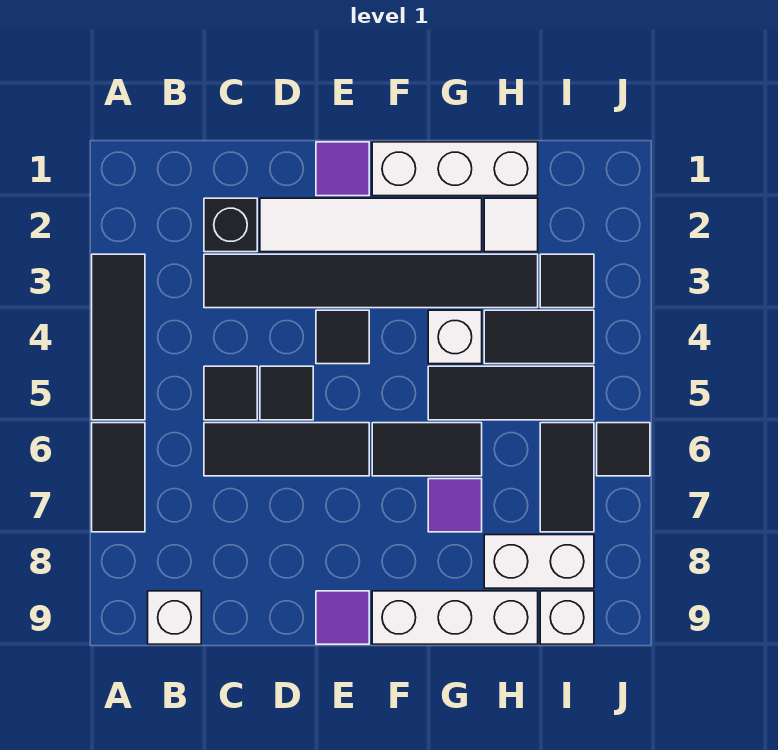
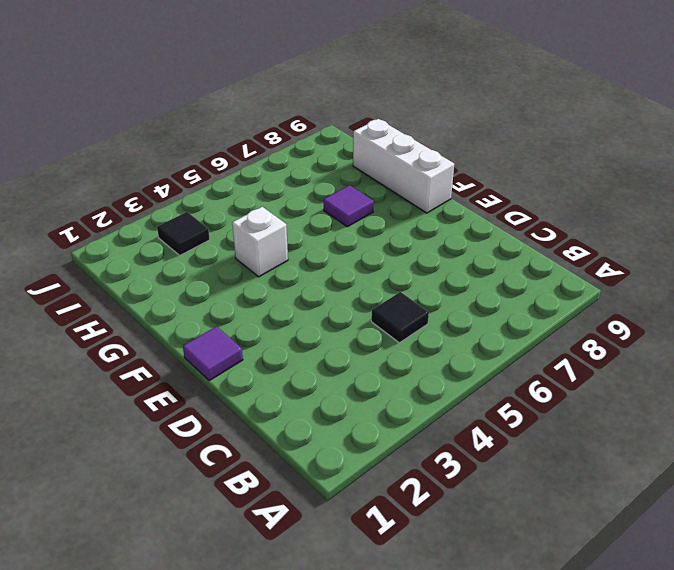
none -> black tile A3:A5 level 1
none -> black tile A6:A7 level 1
none -> white brick B9 level 1

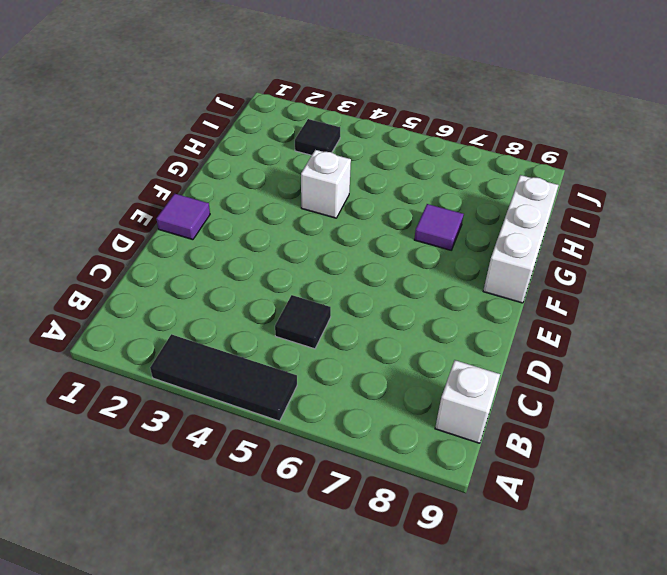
none -> black tile A6:A7 level 1
none -> black brick C2 level 1
none -> black tile C3:H3 level 1

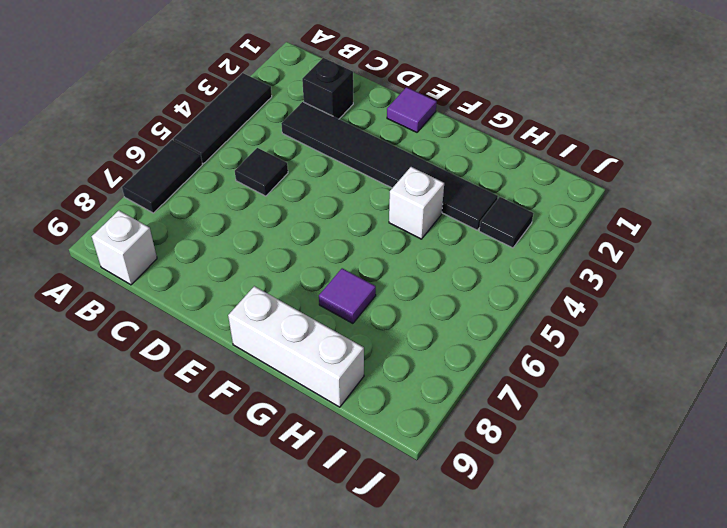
none -> black tile C6:E6 level 1
none -> white tile D2:G2 level 1
none -> black tile D5 level 1

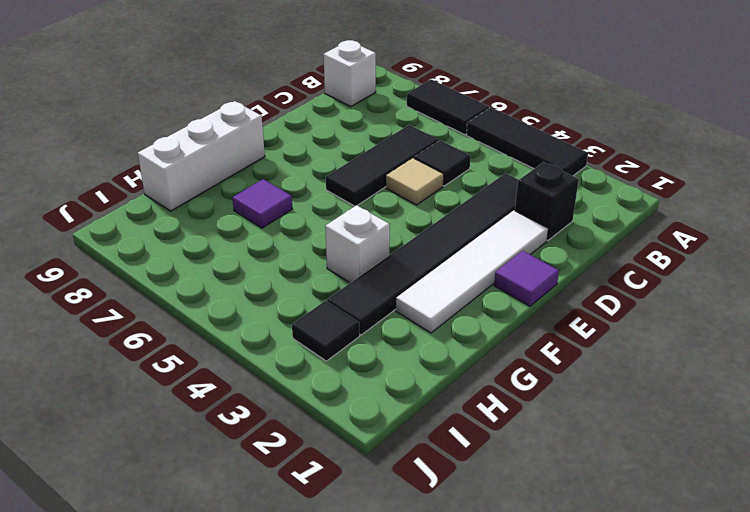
tan tile D5 level 1 -> black tile D5 level 1
none -> black tile E4 level 1
none -> purple tile E9 level 1
none -> white brick F1:H1 level 1

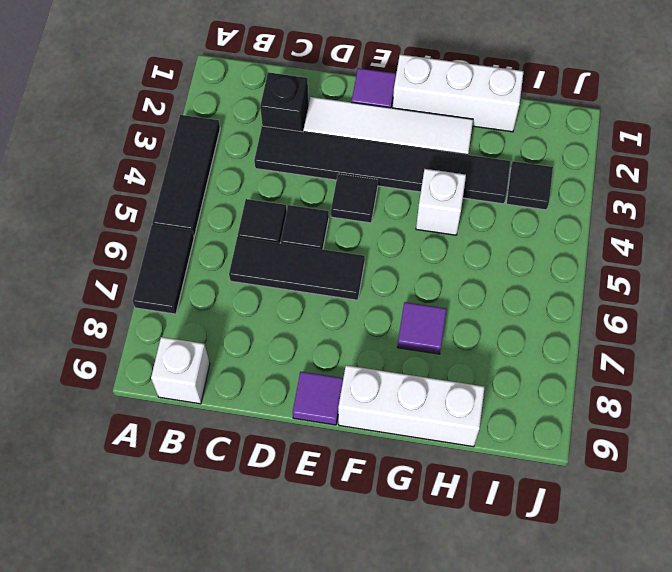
none -> black tile F6:G6 level 1
none -> black tile G5:I5 level 1
none -> white tile H2 level 1

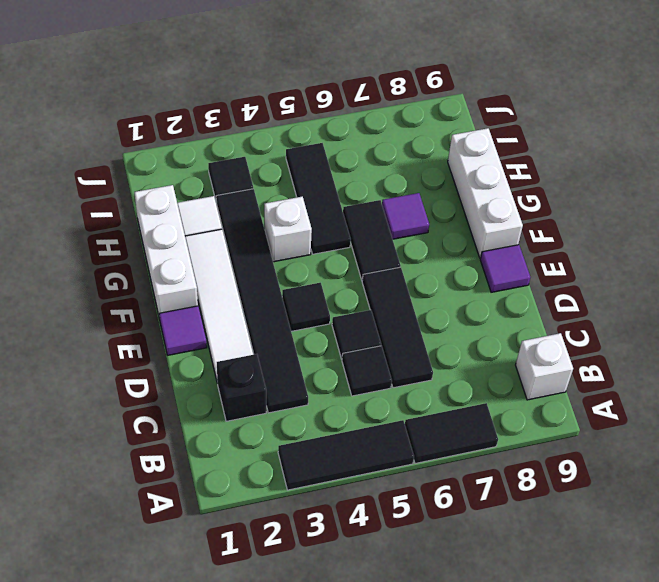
none -> black tile H4:I4 level 1
none -> white brick H8:I8 level 1
none -> black tile I6:I7 level 1

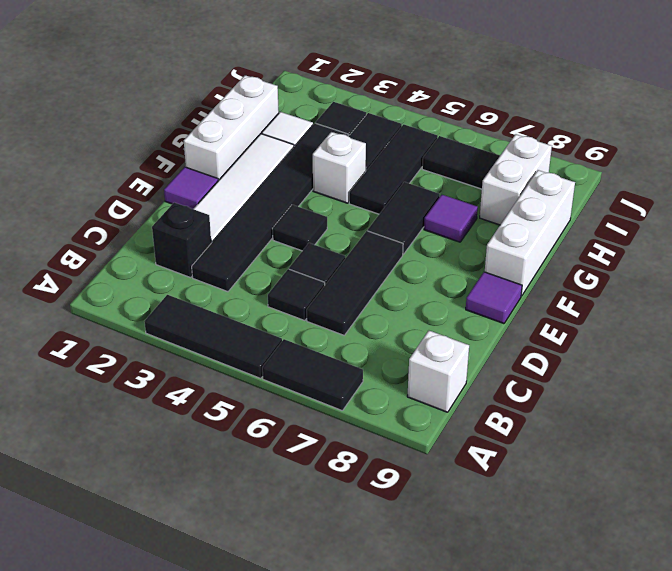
none -> white brick I9 level 1
none -> black tile J6 level 1

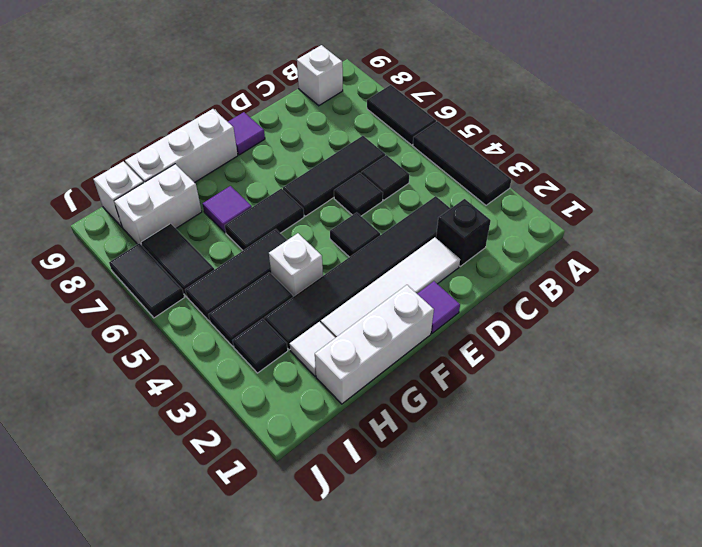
black tile J6:J7 level 1 -> black tile J6 level 1

